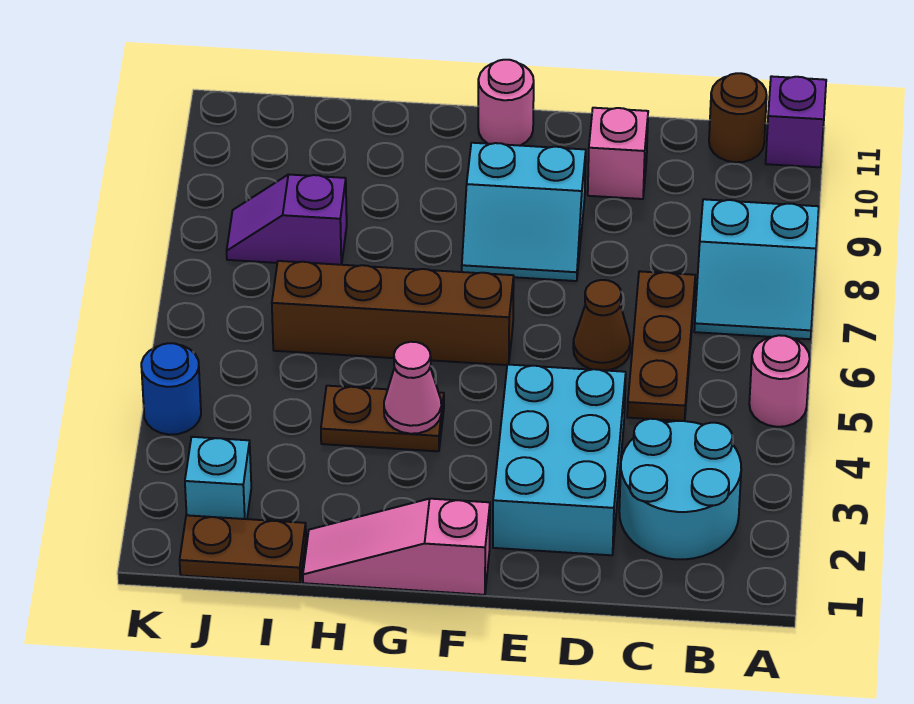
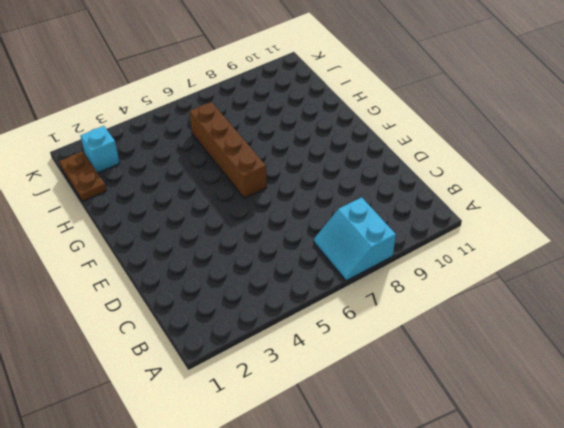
none -> pink round brick A5 level 1
none -> purple brick A11 level 1
none -> cyan round brick B2:C3 level 1

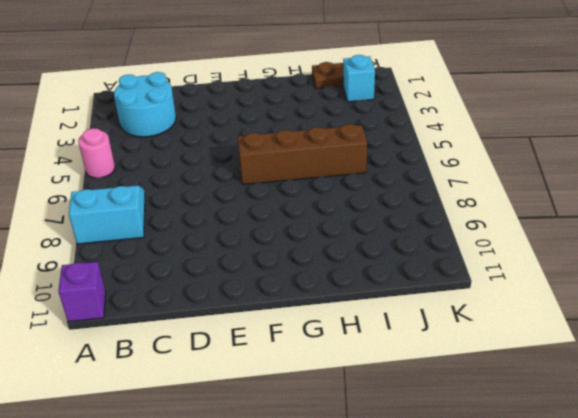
none -> brown round brick B11 level 1
none -> brown plate C5:C7 level 1
none -> cyan brick D2:E4 level 1

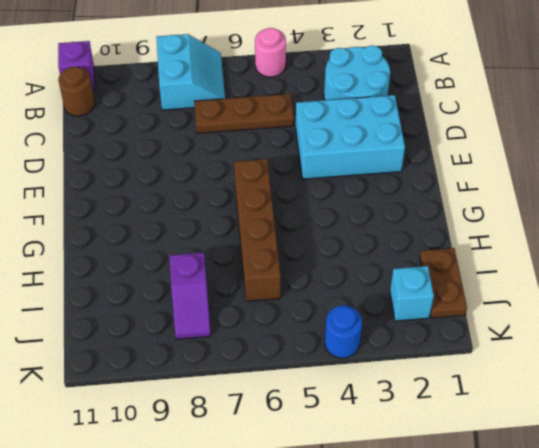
none -> brown cone D6 level 1
none -> pink brick D10 level 1
none -> cyan slope E8:F9 level 1 top 9

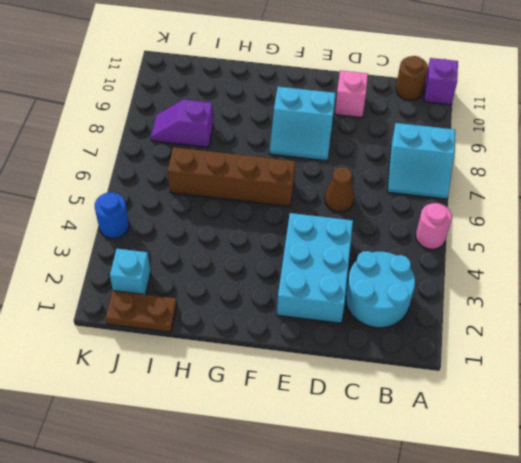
none -> brown plate C5:C7 level 1
none -> pink slope F1:H1 level 1 top F
none -> pink round brick F11 level 1

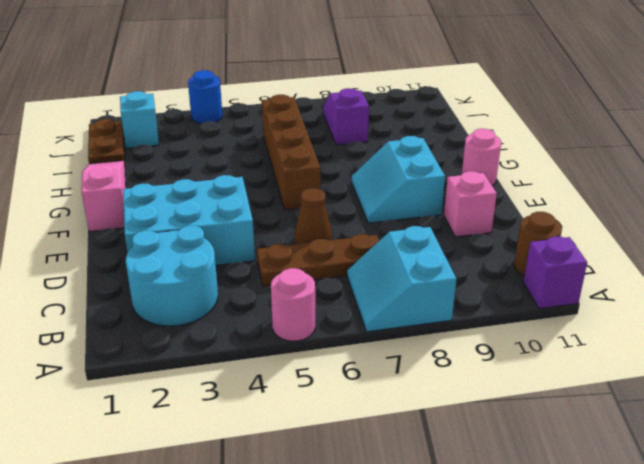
none -> brown plate G4:H4 level 1
none -> pink cone G4 level 2

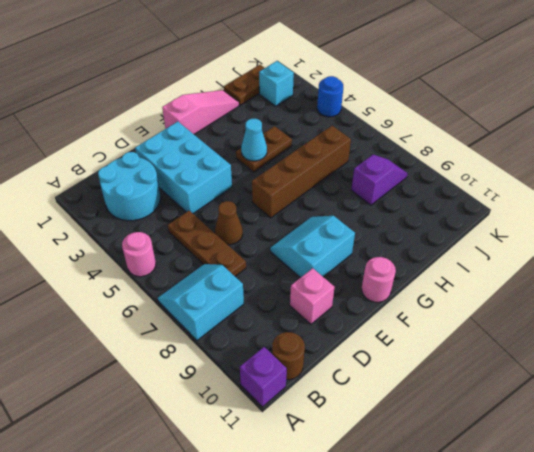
cyan cone G4 level 2 -> pink cone G4 level 2

